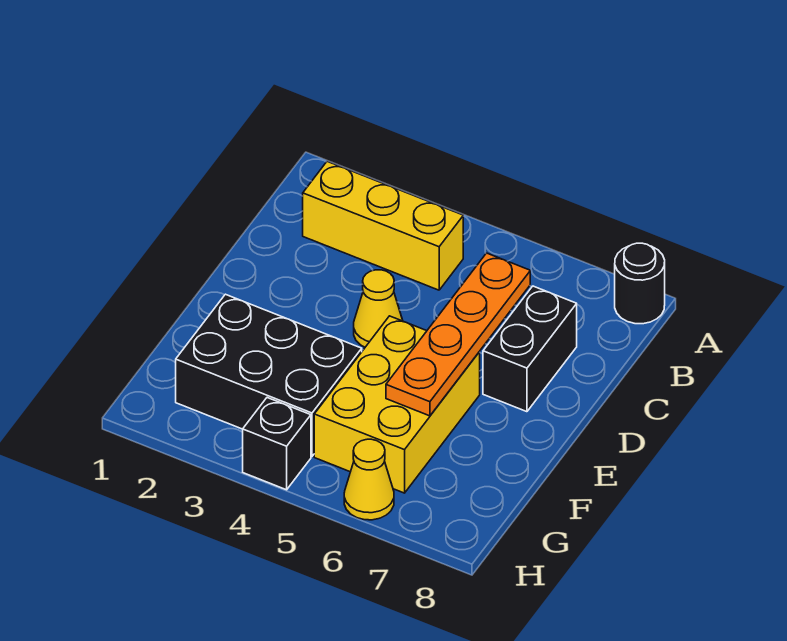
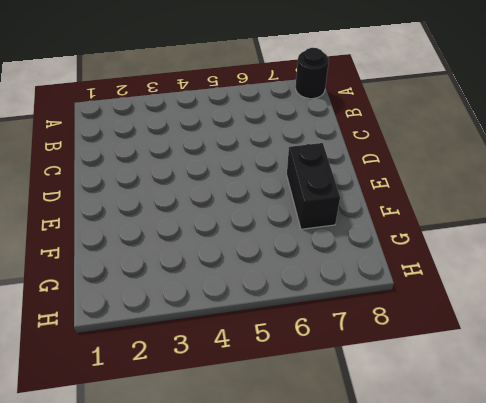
black brick E7:F7 level 1 -> black brick C7:D7 level 1
none -> yellow brick B2:B4 level 1
none -> yellow cone D4 level 1

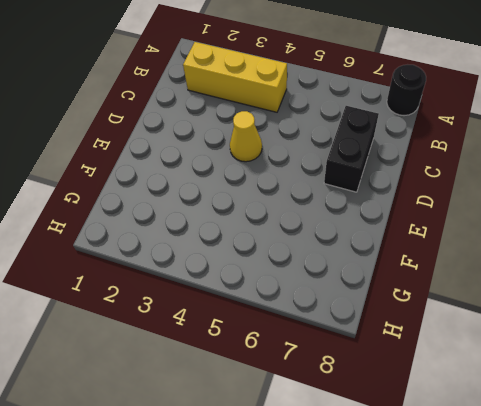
none -> yellow brick E5:G6 level 1
none -> black brick F2:G4 level 1

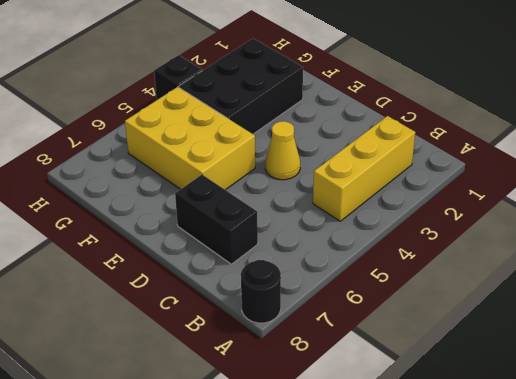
none -> yellow cone H6 level 1
none -> orange plate C6:F6 level 2

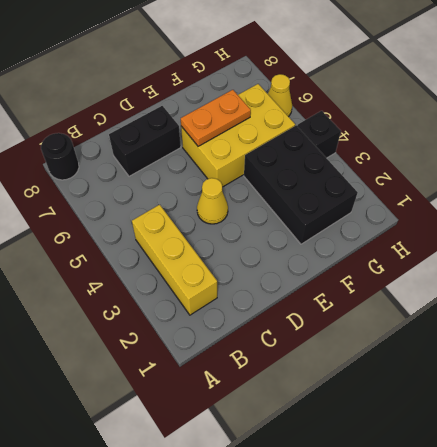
orange plate E6:F6 level 2 -> orange plate C6:F6 level 2

